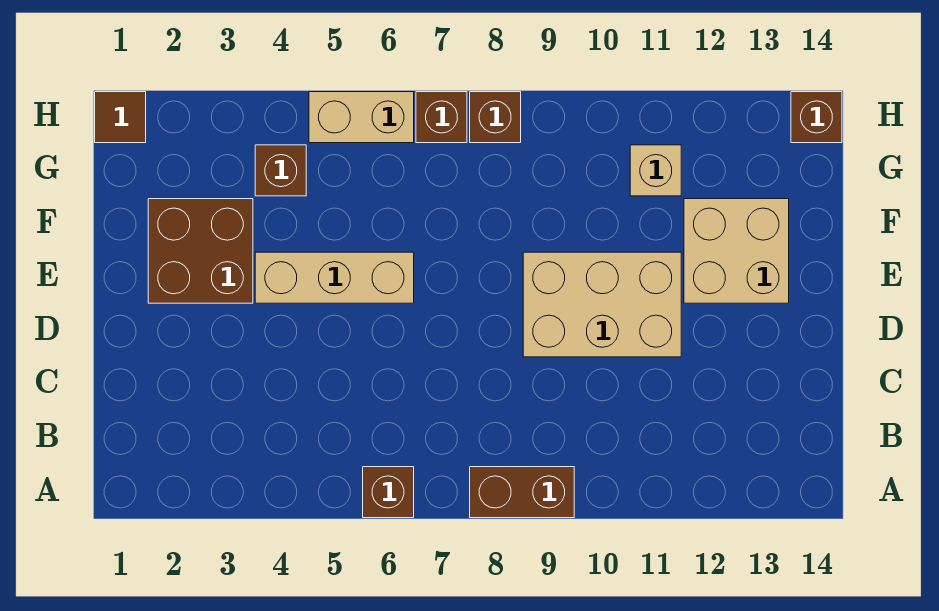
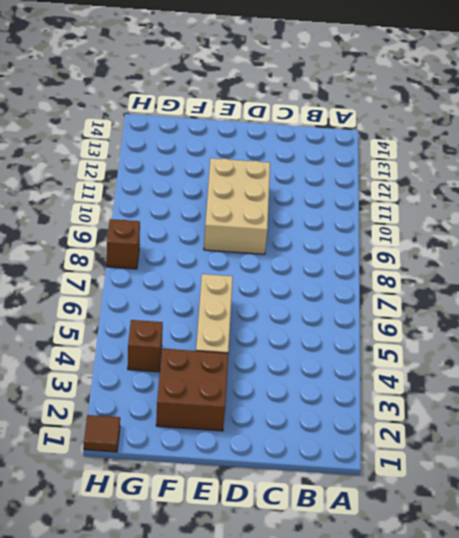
none -> brown brick A6 level 1
none -> brown brick A8:A9 level 1
none -> tan brick E12:F13 level 1

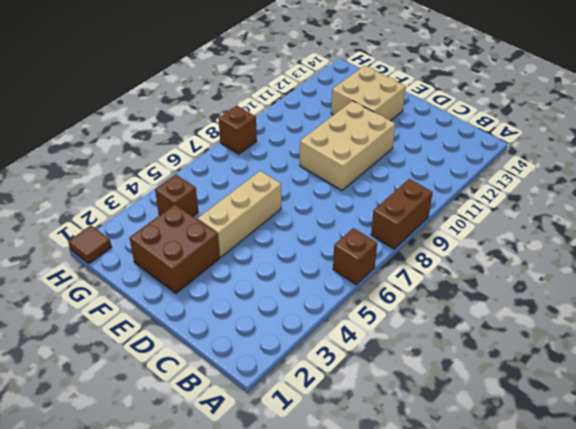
none -> tan brick G11 level 1
none -> tan brick H5:H6 level 1
none -> brown brick H7 level 1

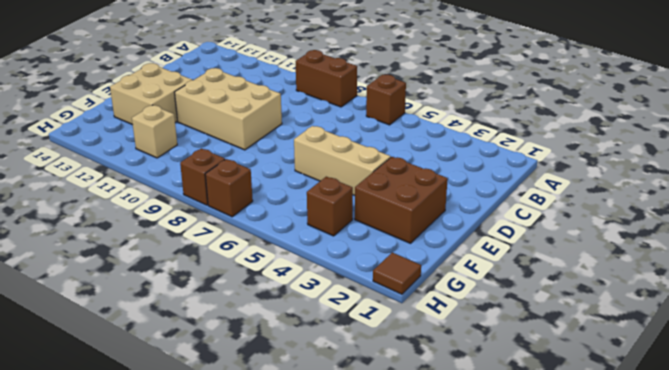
none -> tan brick H5:H6 level 1
none -> brown brick H14 level 1

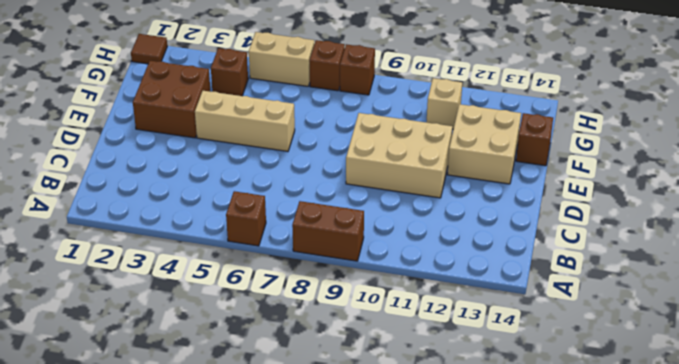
brown brick F14 level 1 -> brown brick H14 level 1

